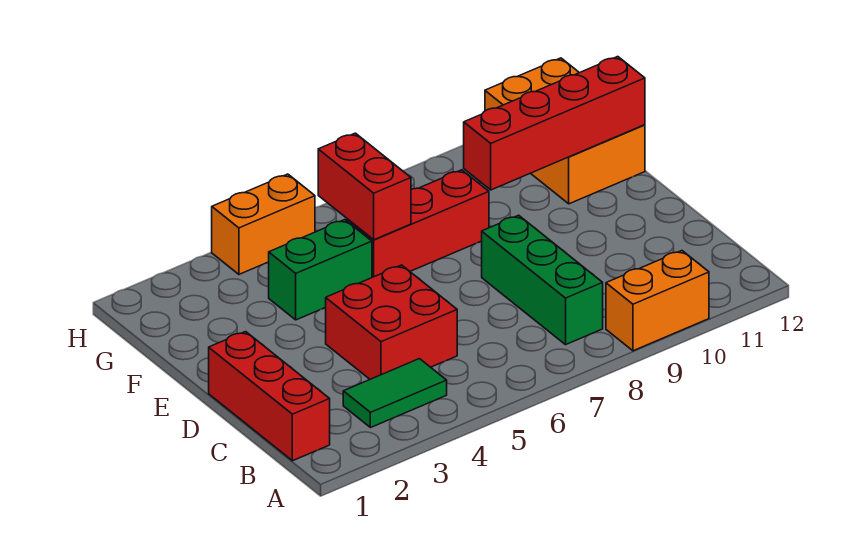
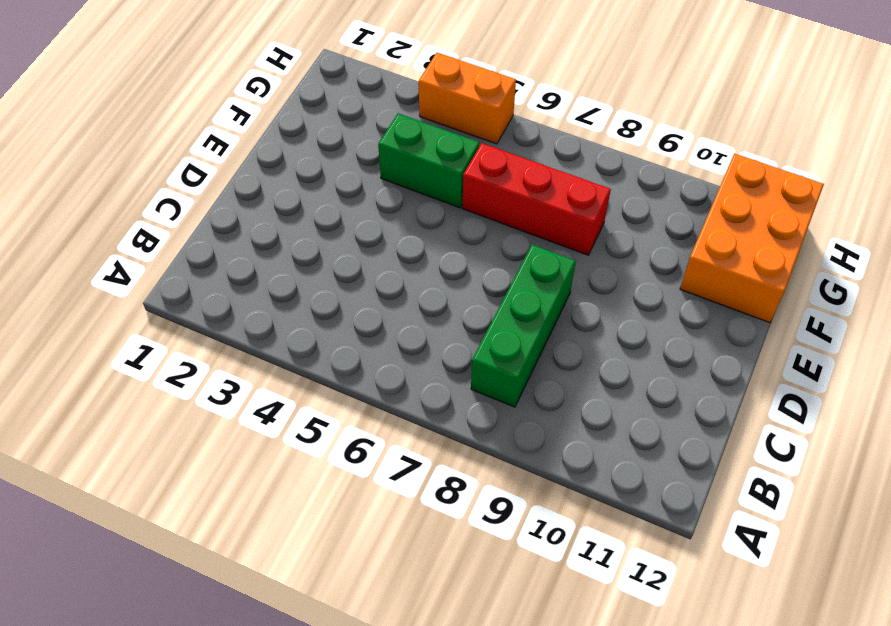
none -> orange brick A9:A10 level 1
none -> red brick B1:D1 level 1

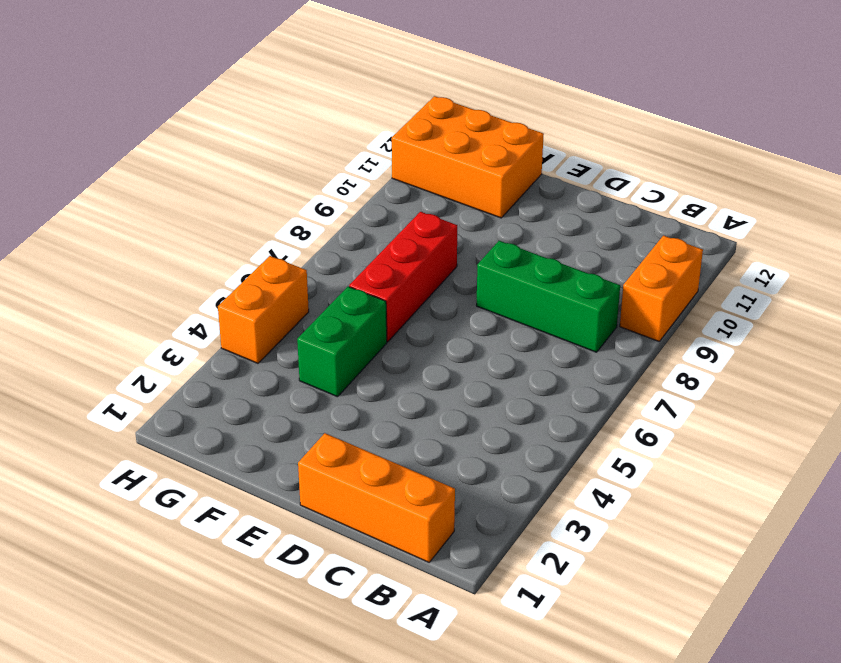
orange brick B1:D1 level 1 -> red brick B1:D1 level 1
none -> green tile B3:B4 level 1
none -> red brick C4:D5 level 1

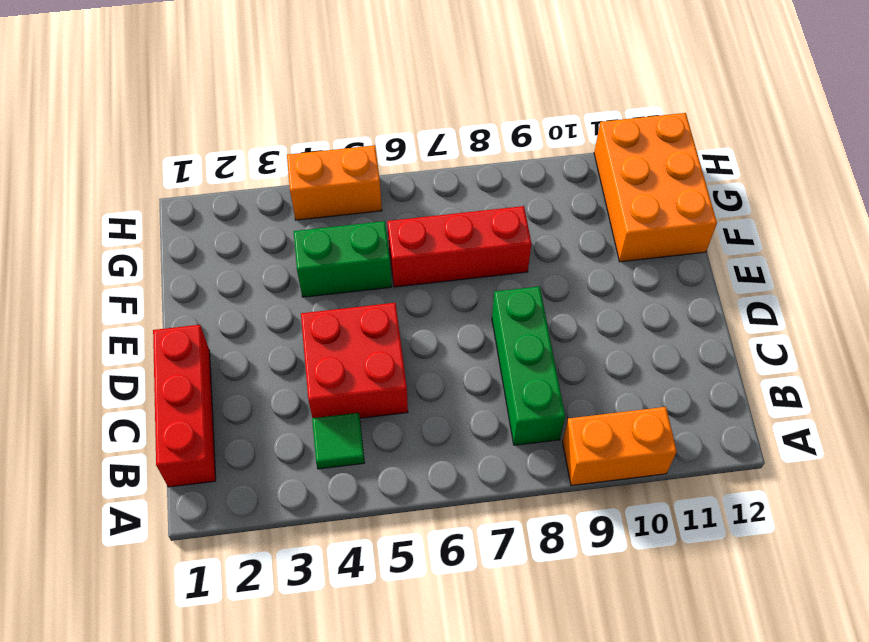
green tile B4 level 1 -> green tile B3:B4 level 1
none -> red brick F6:G6 level 2
none -> red brick F9:F12 level 2

